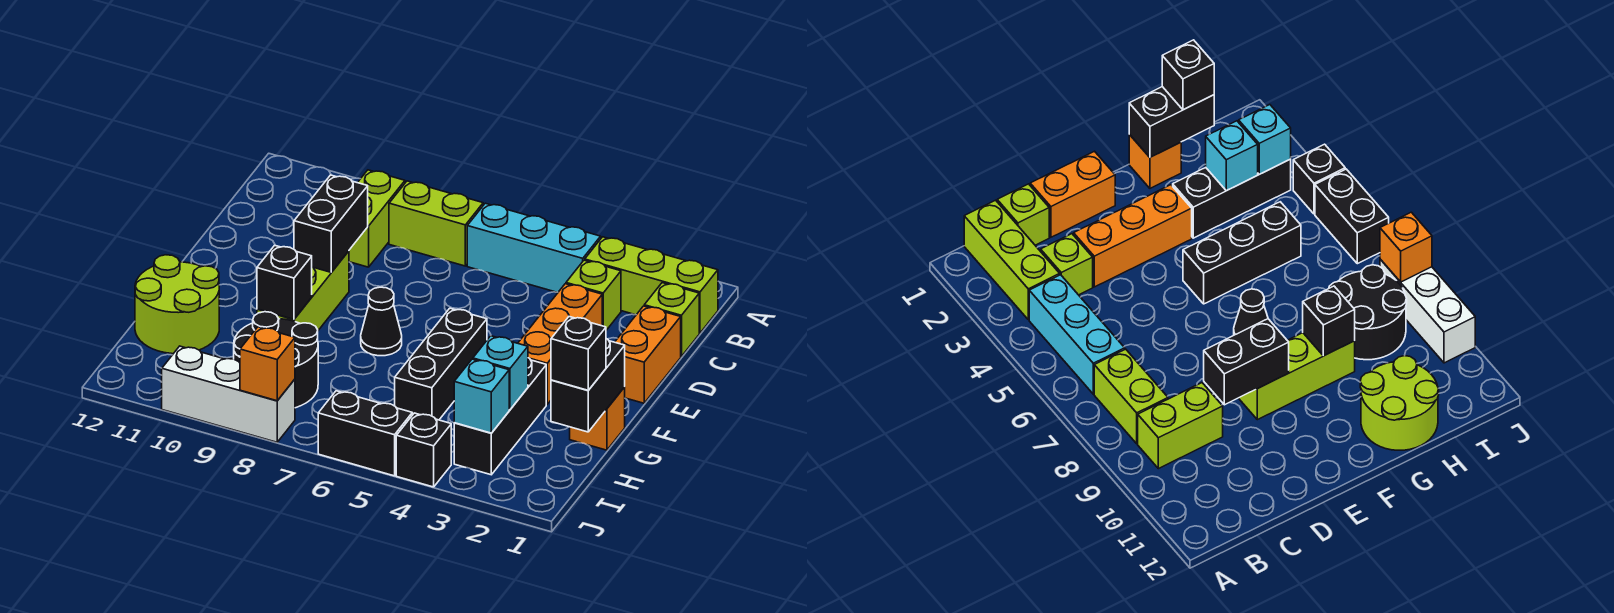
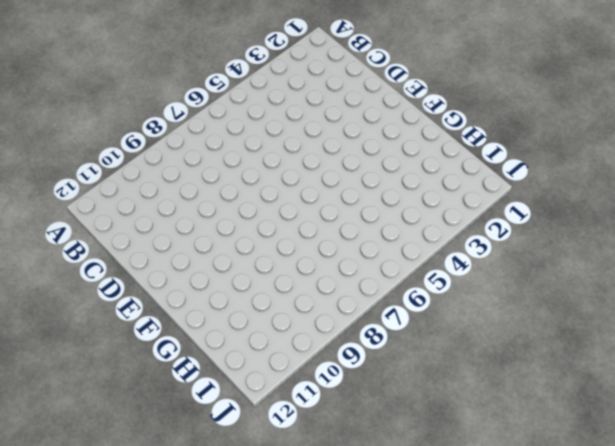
none -> lime brick B1:B3 level 1
none -> cyan brick B4:B6 level 1
none -> lime brick B7:B8 level 1

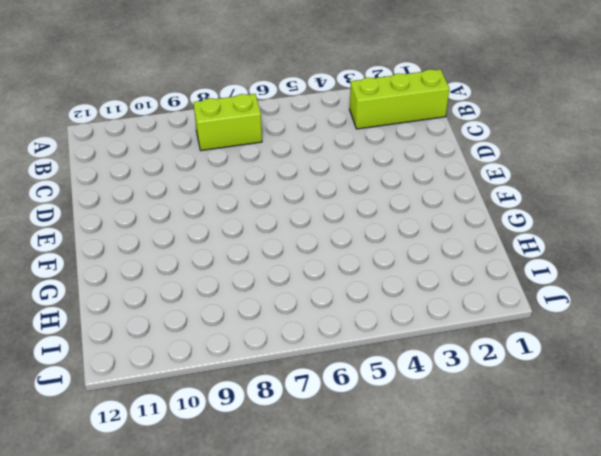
none -> cyan brick B4:B6 level 1
none -> lime brick B9:C9 level 1
none -> lime brick C1 level 1

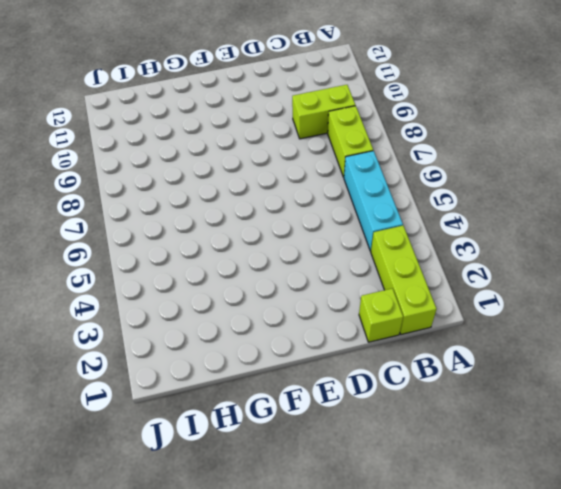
none -> lime brick C3 level 1
none -> orange brick D1:E1 level 1
none -> orange brick D3:F3 level 1

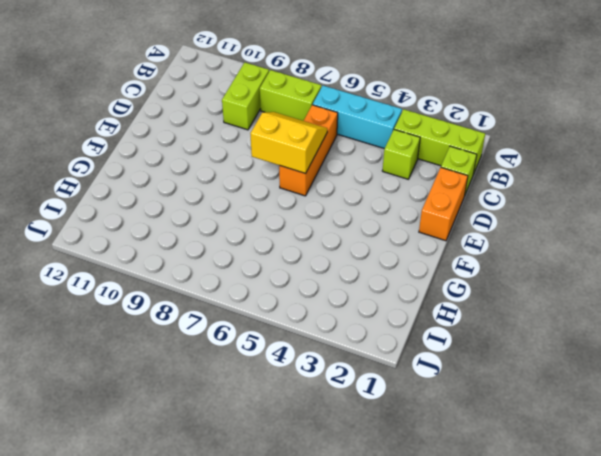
orange brick C6:E6 level 1 -> orange brick D3:F3 level 1
yellow slope D6:E7 level 2 top E -> none
none -> lime brick E9:G9 level 1
none -> black brick F5:H5 level 1
none -> black cone F7 level 1

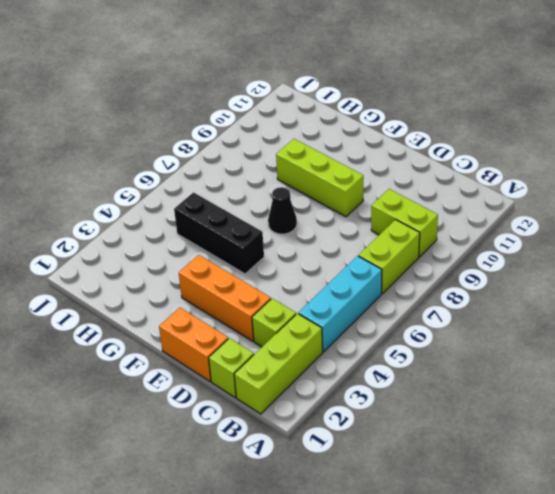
none -> orange brick G1 level 1
none -> black brick G3:I3 level 1
none -> lime round brick G11:H12 level 1

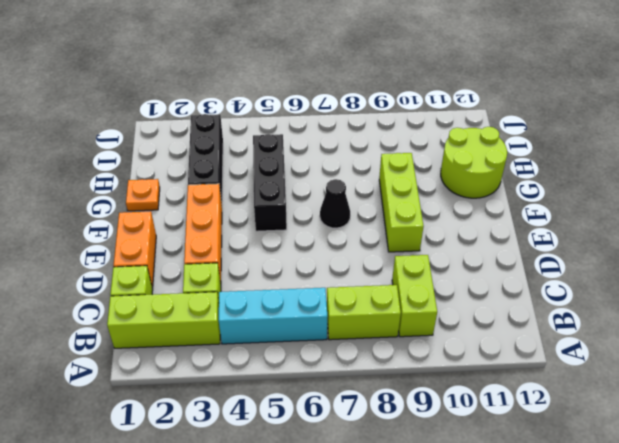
orange plate G1 level 1 -> orange brick G1 level 1
none -> black round brick H8:I9 level 1
none -> black brick J4 level 1
none -> black brick J5:J6 level 1

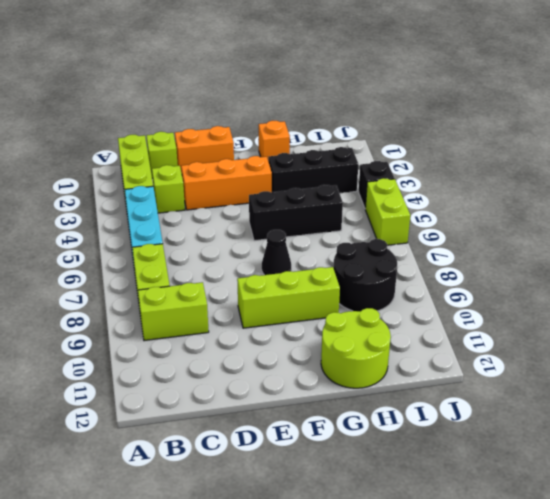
lime brick J5:J6 level 1 -> black brick J5:J6 level 1
none -> white brick J8:J10 level 1
none -> black brick D9:E9 level 2
none -> black brick G1:H1 level 2

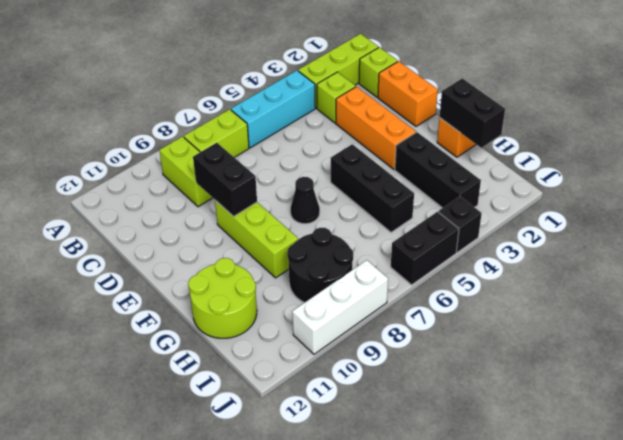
none -> black brick G9 level 2
none -> cyan brick H3 level 2
none -> cyan brick I3 level 2

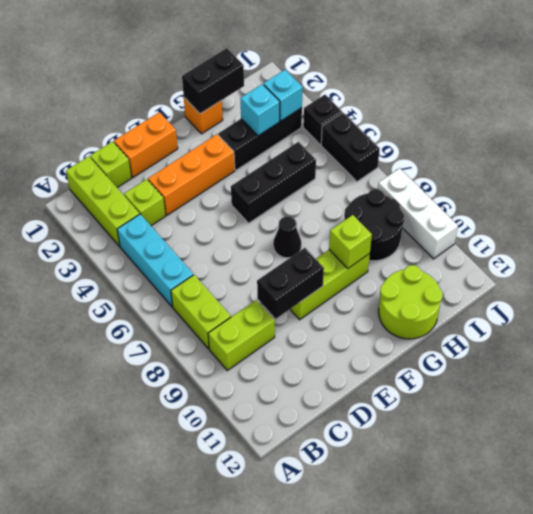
lime brick G9 level 2 -> black brick G9 level 2
none -> orange brick J8 level 2
none -> black brick H1 level 3

